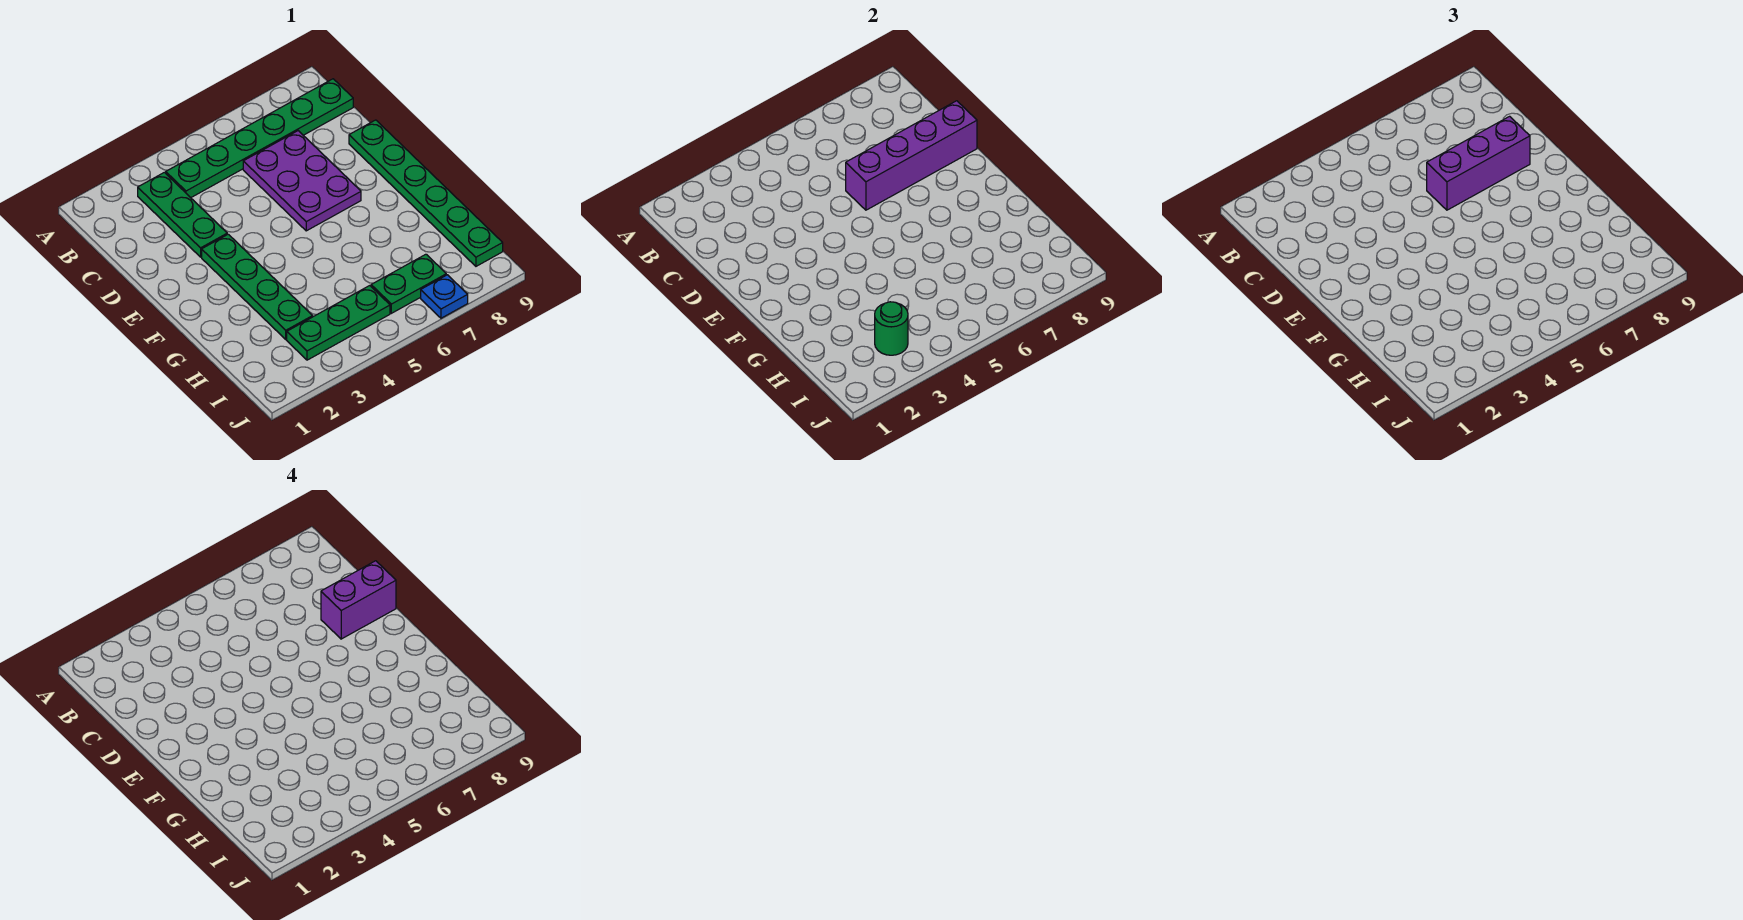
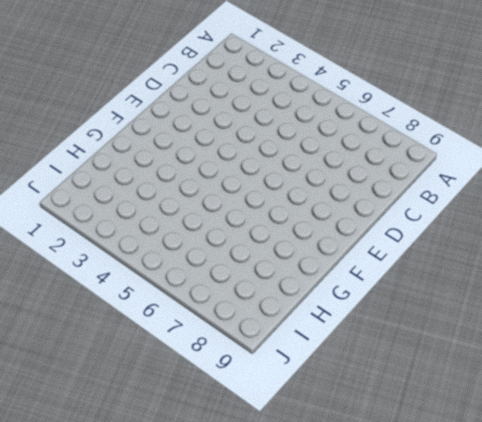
none -> green plate B3:D3 level 1
none -> green plate B4:B9 level 1
none -> purple plate C6:E7 level 1

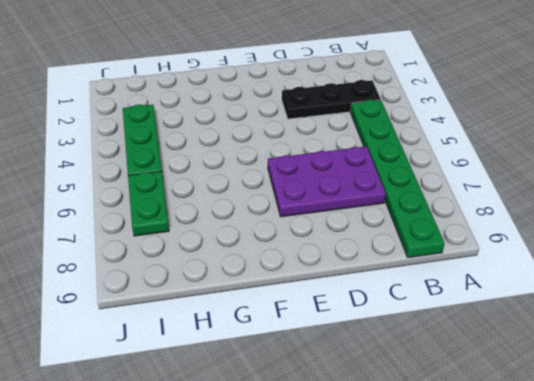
black plate B3:D3 level 1 -> green plate B3:D3 level 1
none -> green plate D9:I9 level 1
none -> green plate E3:H3 level 1
none -> blue plate J7 level 1

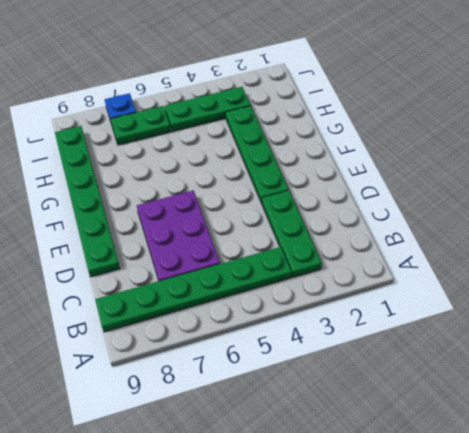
none -> purple brick D6:D9 level 2
none -> green round brick I3 level 2
none -> purple brick D6:D8 level 3

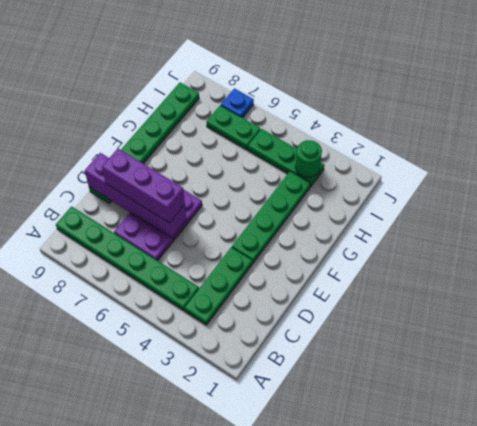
none -> purple brick D8:D9 level 4

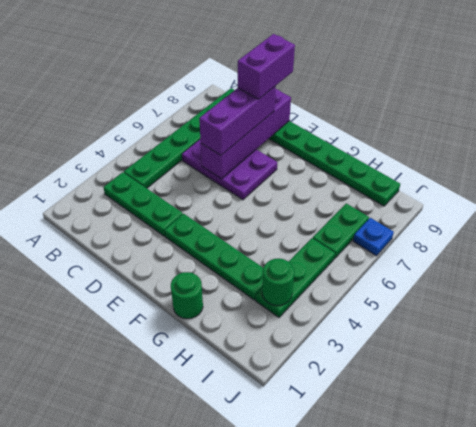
green round brick G1 level 1 -> none

